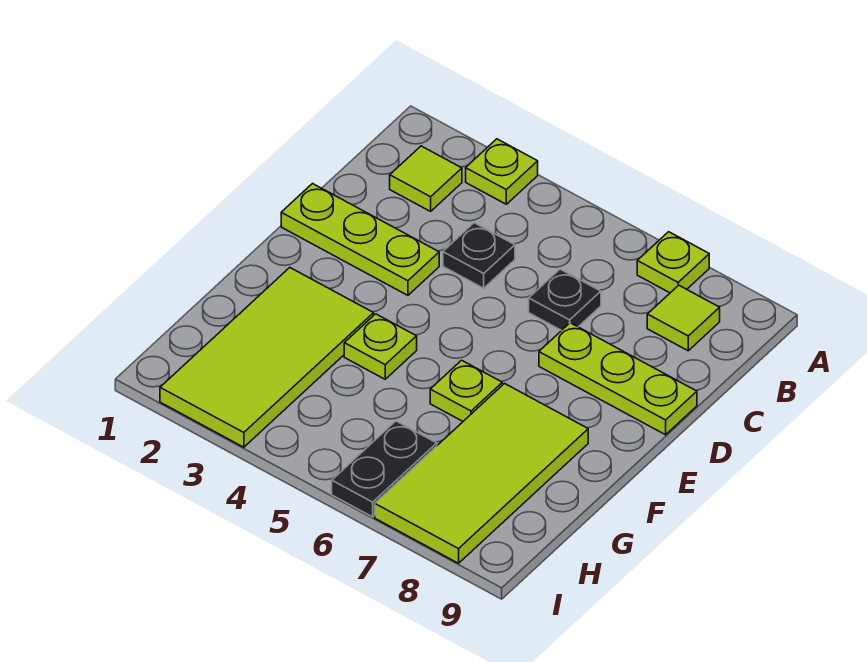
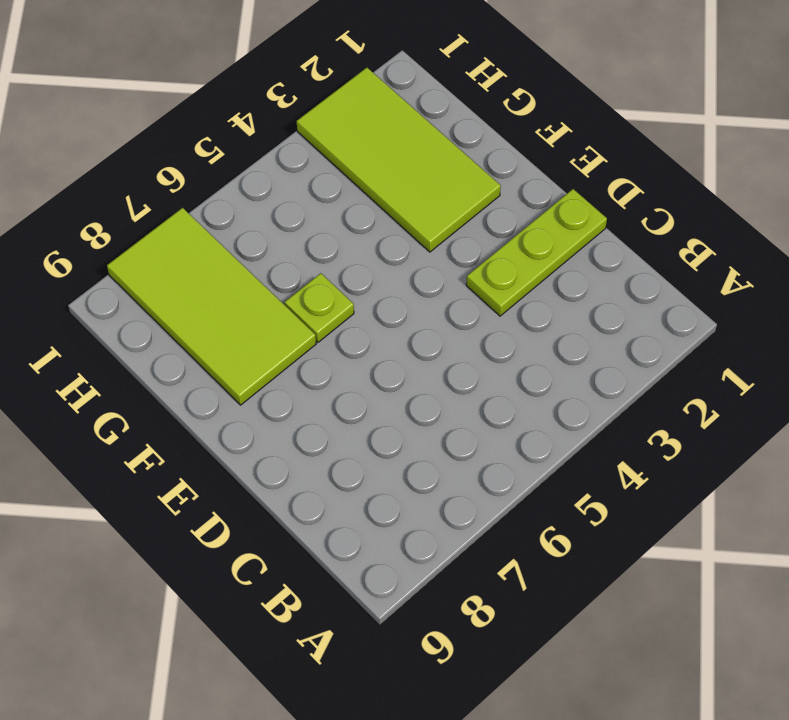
none -> lime plate A3 level 1
none -> lime plate A7 level 1
none -> lime tile B2 level 1

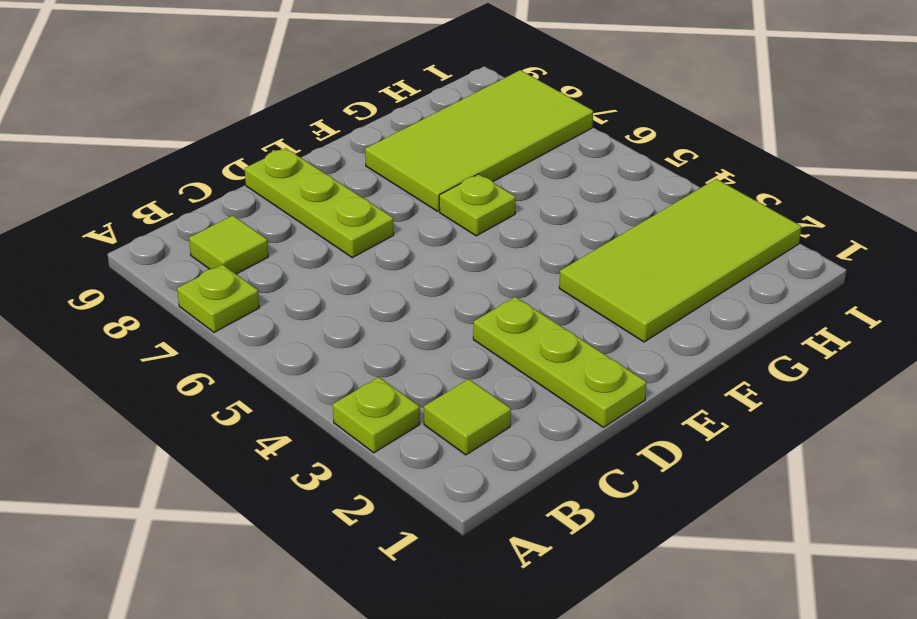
none -> black plate C4 level 1
none -> black plate C6 level 1
none -> lime plate F4 level 1

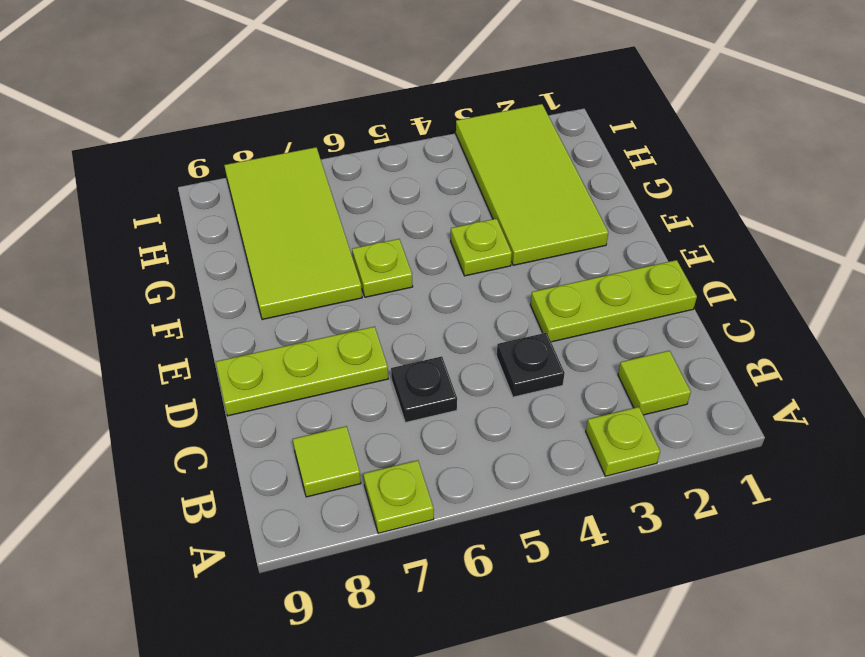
none -> black plate H6:I6 level 1

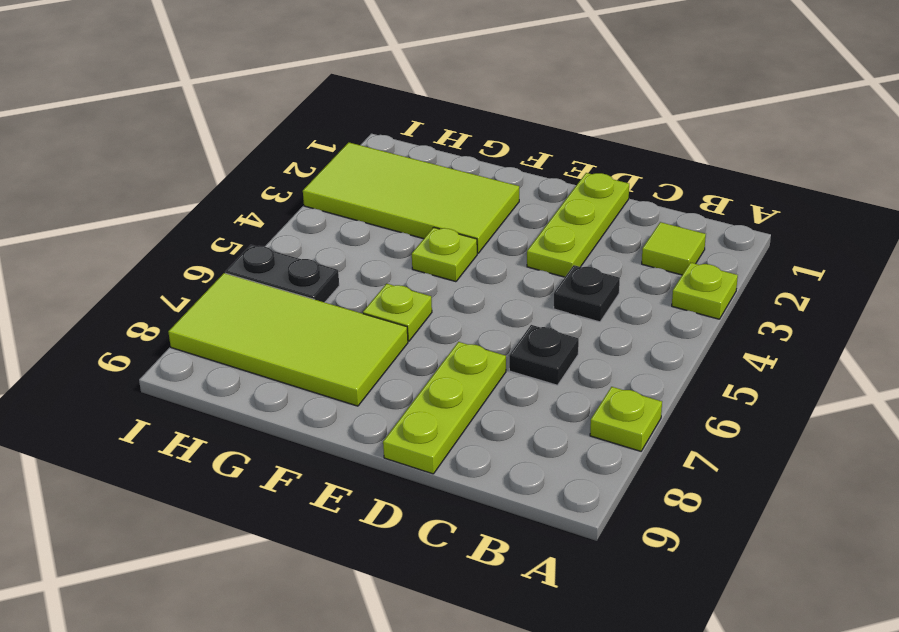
none -> lime tile B8 level 1

